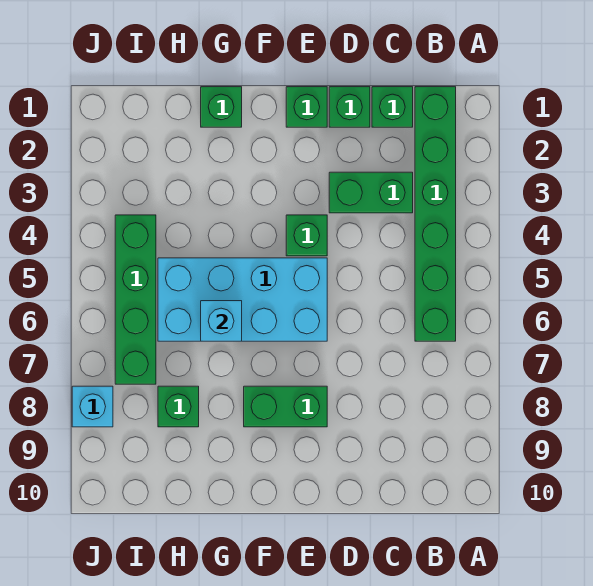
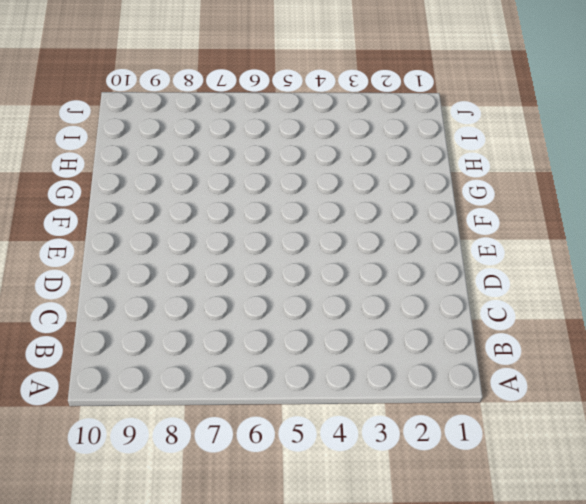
none -> green brick B1:B6 level 1
none -> green brick C1 level 1
none -> green brick C3:D3 level 1

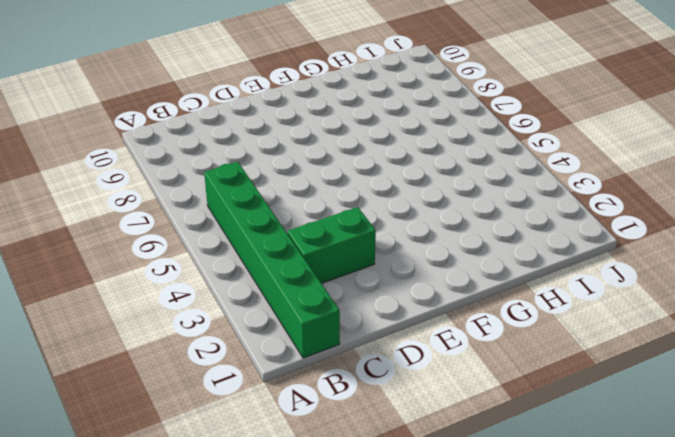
none -> green brick C1 level 1
none -> green brick D1 level 1
none -> green brick E1 level 1

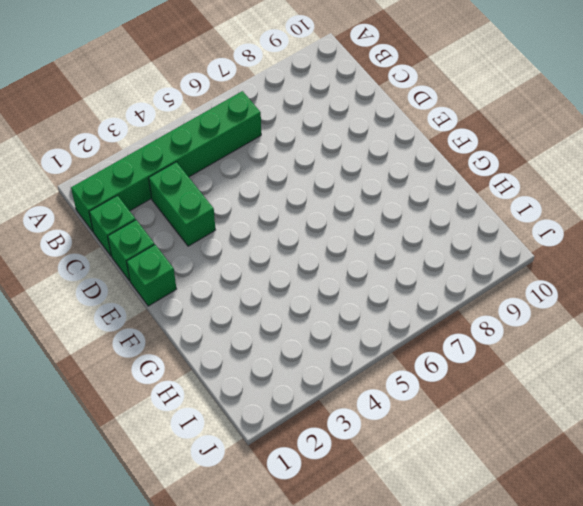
none -> green brick E4 level 1
none -> cyan brick E5:H6 level 1
none -> green brick E8:F8 level 1

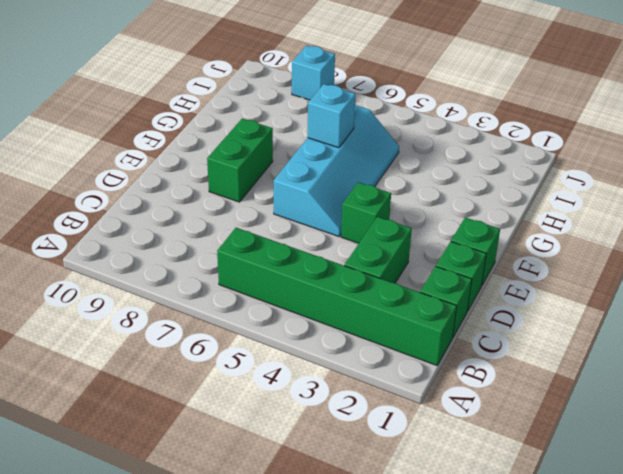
cyan slope E5:H6 level 1 top 6 -> cyan brick E5:H6 level 1
none -> green brick G1 level 1
none -> green brick H8 level 1
none -> green brick I4:I7 level 1

